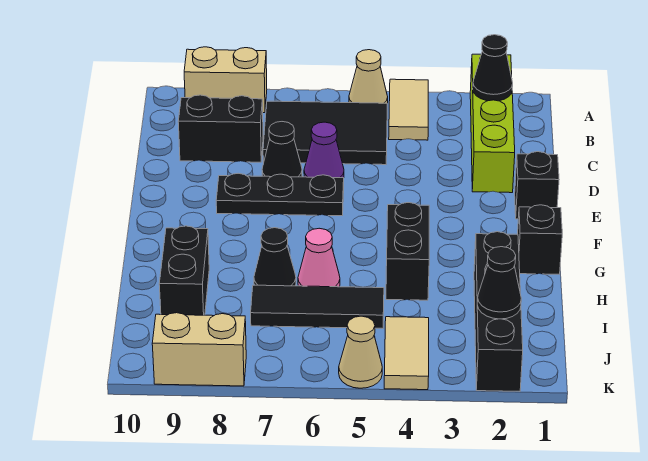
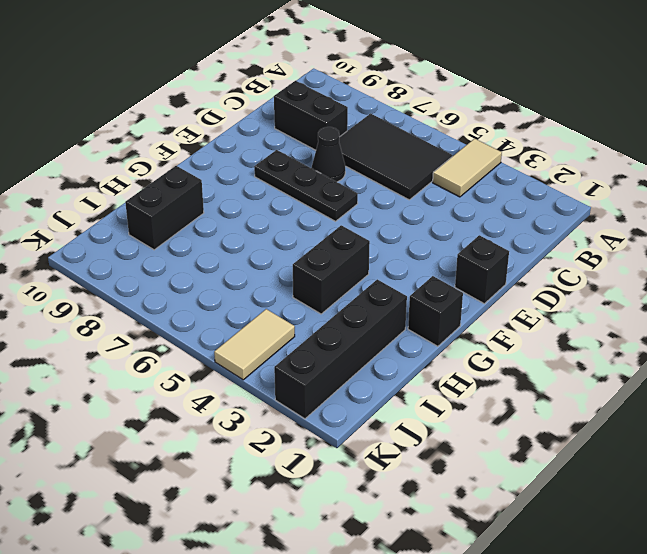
none -> lime brick A2:D2 level 1
none -> tan cone A5 level 1
none -> tan brick A8:A9 level 1

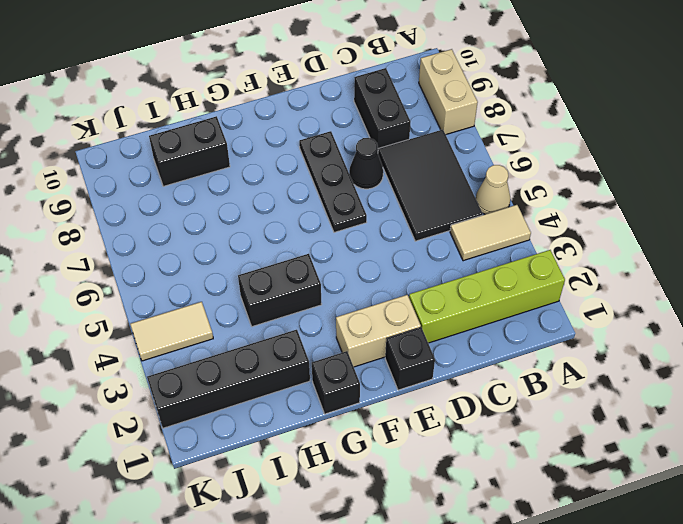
tan brick E2:F2 level 1 -> tan brick K8:K9 level 1
none -> purple cone D6 level 1
none -> pink cone H6 level 1
none -> black cone H7 level 1

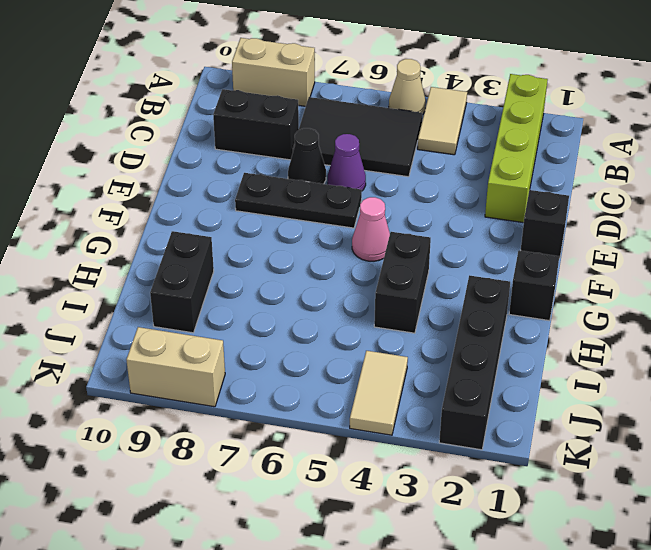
pink cone F5 level 1 -> pink cone H6 level 1
none -> black cone H7 level 1
none -> black tile I5:I7 level 1
none -> tan cone K5 level 1

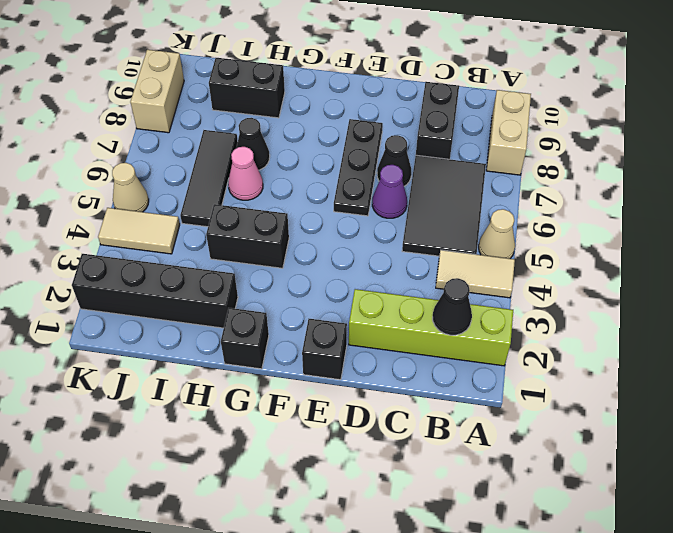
none -> black cone J2 level 2

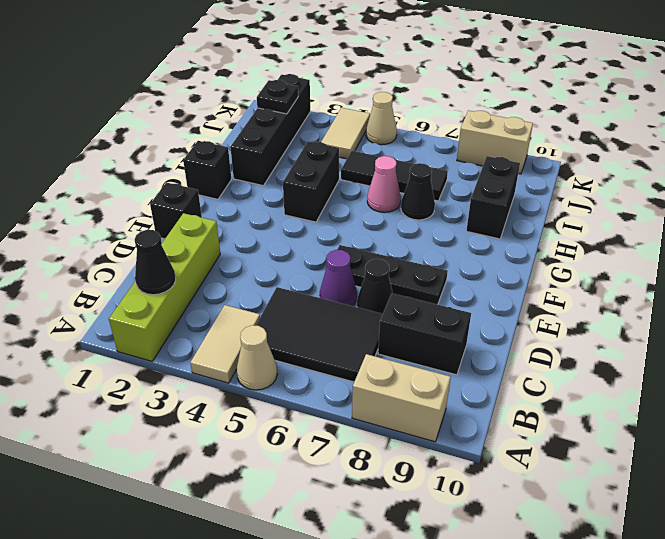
black plate J2 level 2 -> black cone J2 level 2

